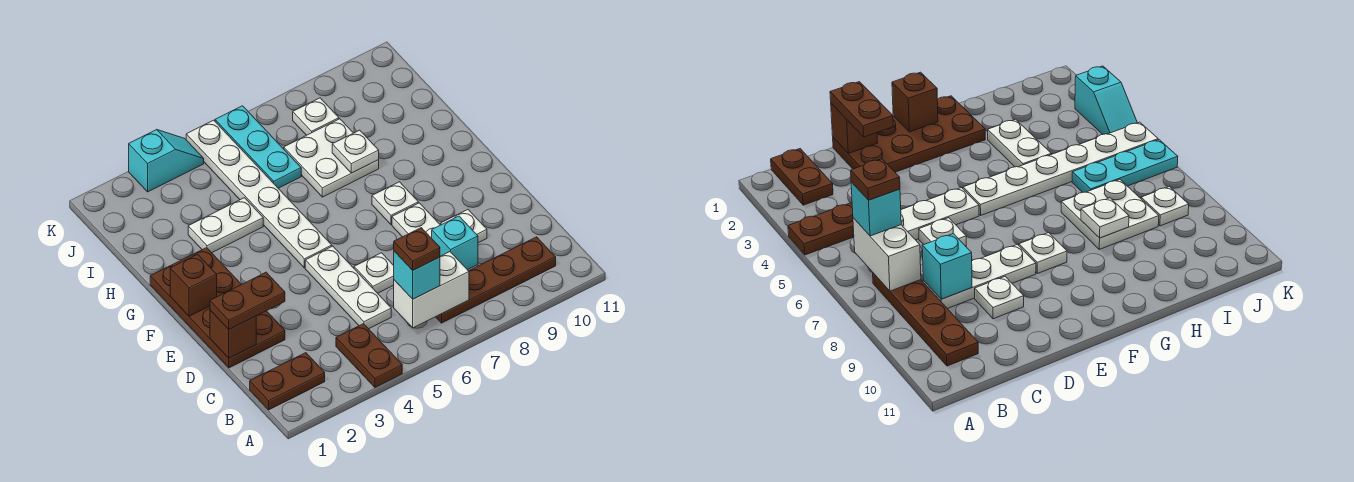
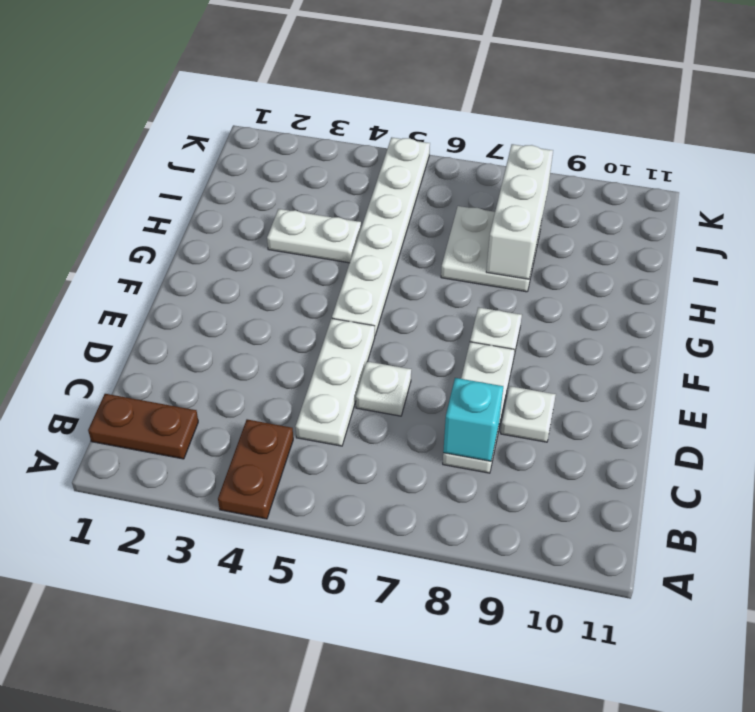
white brick H8:J8 level 2 -> white plate H8 level 2
none -> brown plate B7:B10 level 1
none -> brown plate D1:G2 level 1
none -> cyan plate I6:K6 level 1

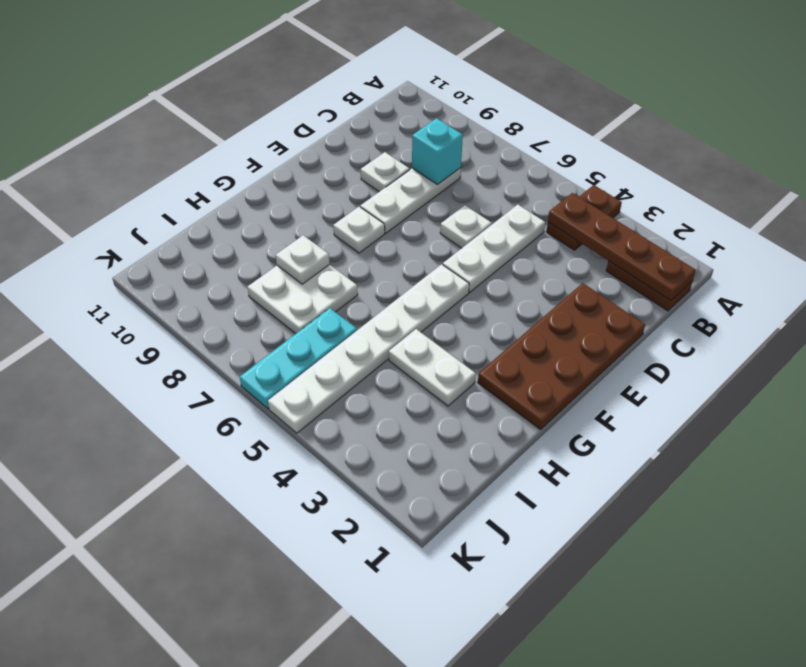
brown plate B1:B4 level 2 -> brown plate B7:B10 level 1
none -> white plate J8 level 1
none -> cyan slope K3:K4 level 1 top 3
none -> white brick B6:B7 level 2

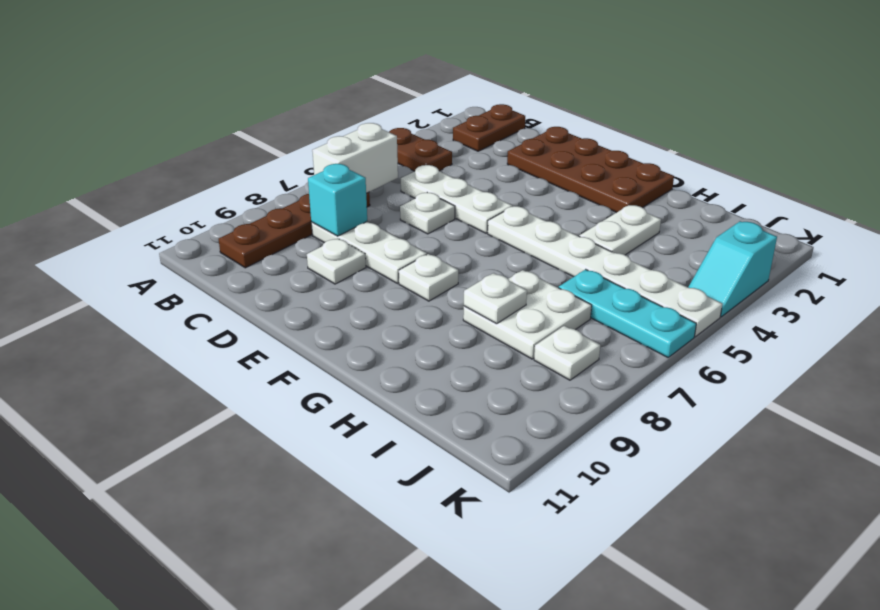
none -> brown brick D1 level 2
none -> brown brick F1 level 2
none -> cyan brick B6 level 3

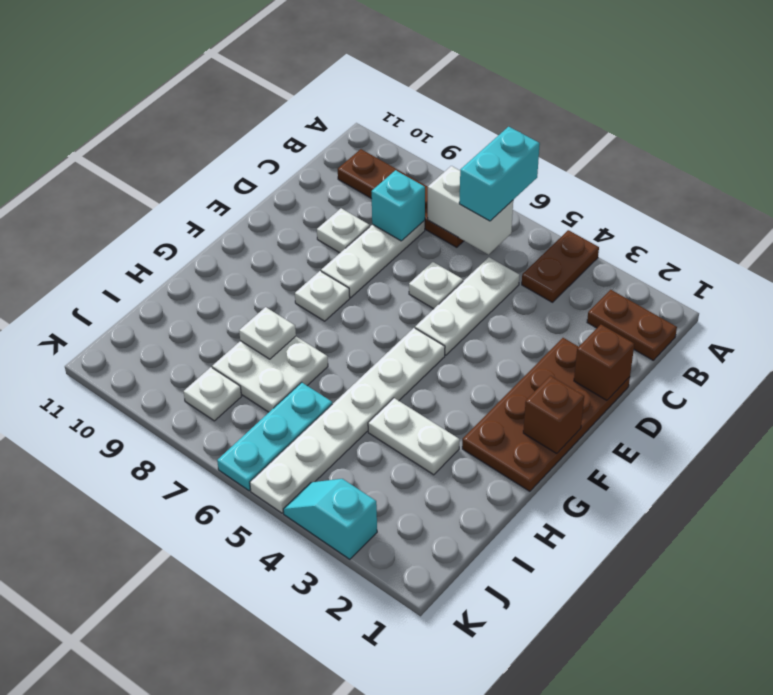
cyan brick A6:B6 level 3 -> cyan brick B6 level 3
none -> brown plate D1:D2 level 3
none -> brown plate B6 level 4

